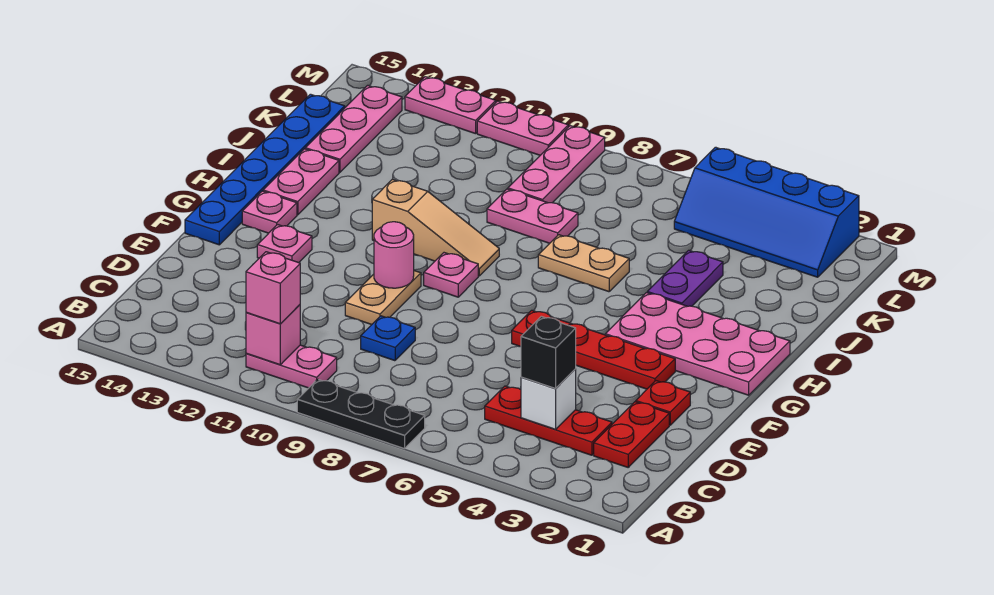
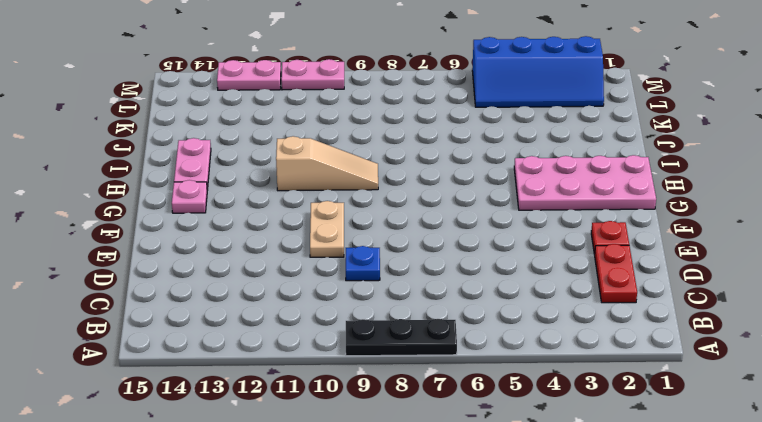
none -> pink plate B10:B11 level 1
none -> red plate C3:C5 level 1
none -> red plate F3:F6 level 1

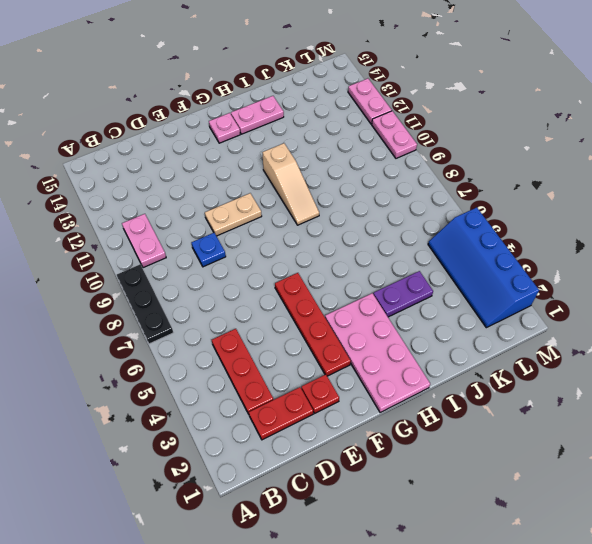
none -> pink plate F13 level 1
none -> blue plate F15:K15 level 1
none -> pink plate G9 level 1

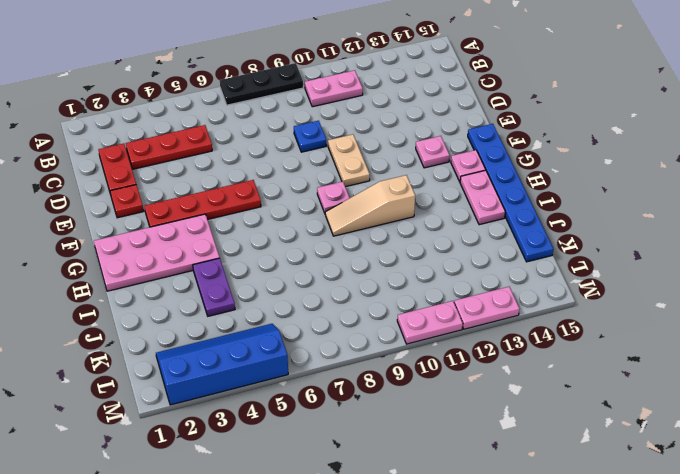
none -> tan plate I6:I7 level 1
none -> pink plate J8:J9 level 1
none -> pink plate J14:L14 level 1

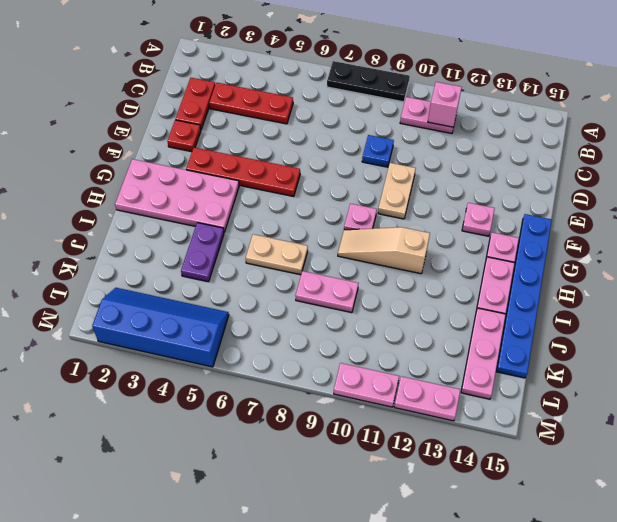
none -> pink plate K9:M9 level 1
none -> white brick C4 level 2
none -> pink round brick F10 level 2

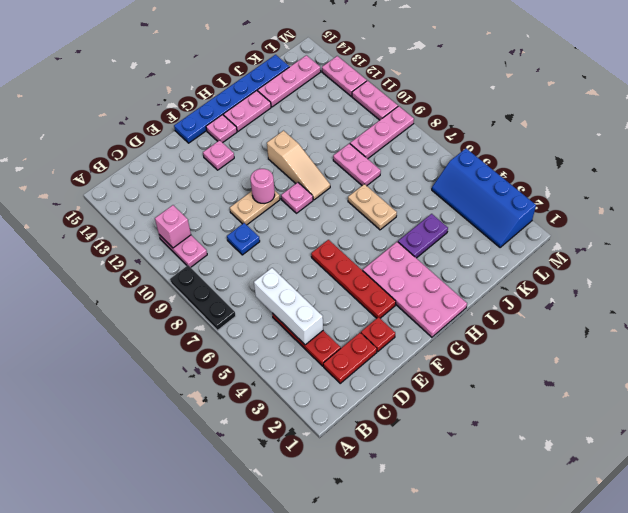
white brick C4:C6 level 2 -> white brick C4 level 2
none -> pink brick B11 level 3
none -> black brick C4 level 3

